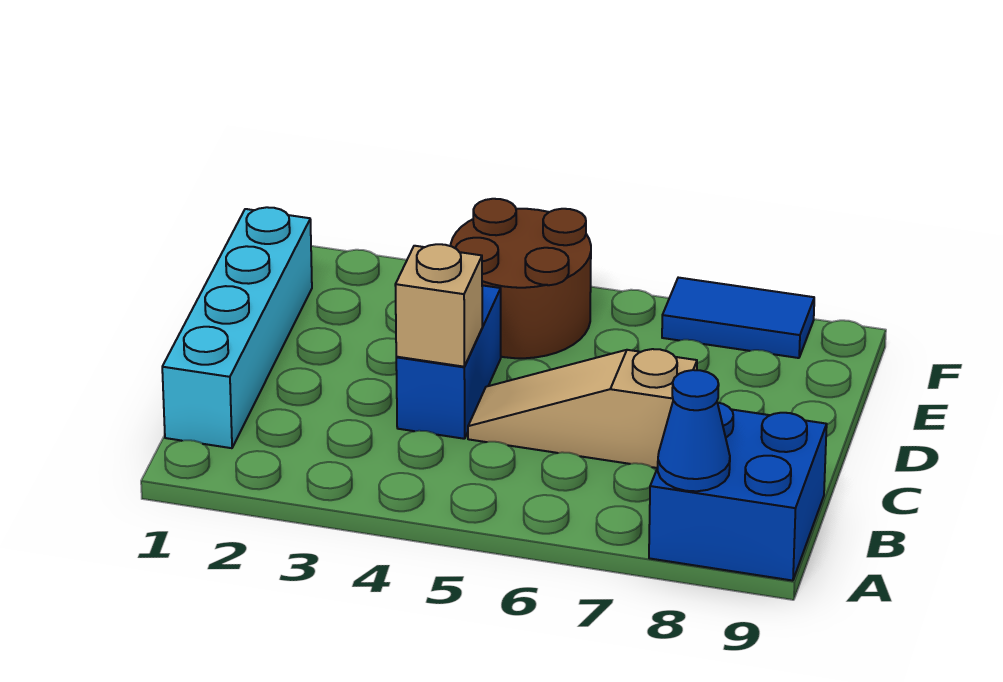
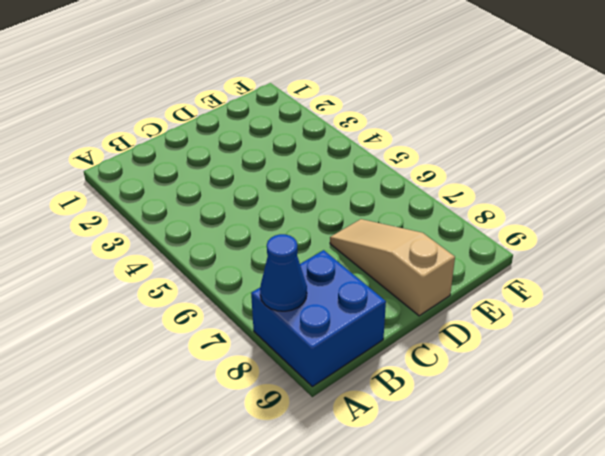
tan slope D7:D9 level 1 top 9 -> tan slope C5:C7 level 1 top 7
none -> cyan brick B1:E1 level 1
none -> blue brick C4:D4 level 1

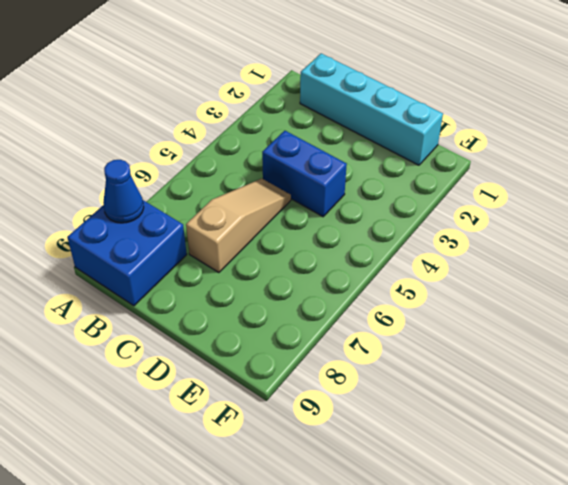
none -> brown round brick E4:F5 level 1
none -> blue tile F7:F8 level 1

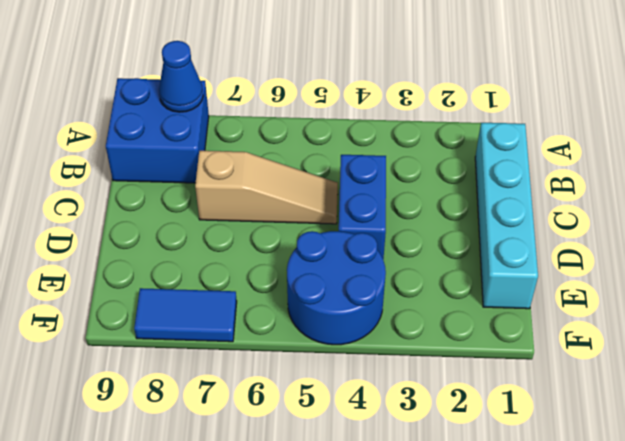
blue round brick E4:F5 level 1 -> brown round brick E4:F5 level 1
none -> tan brick C4 level 2

